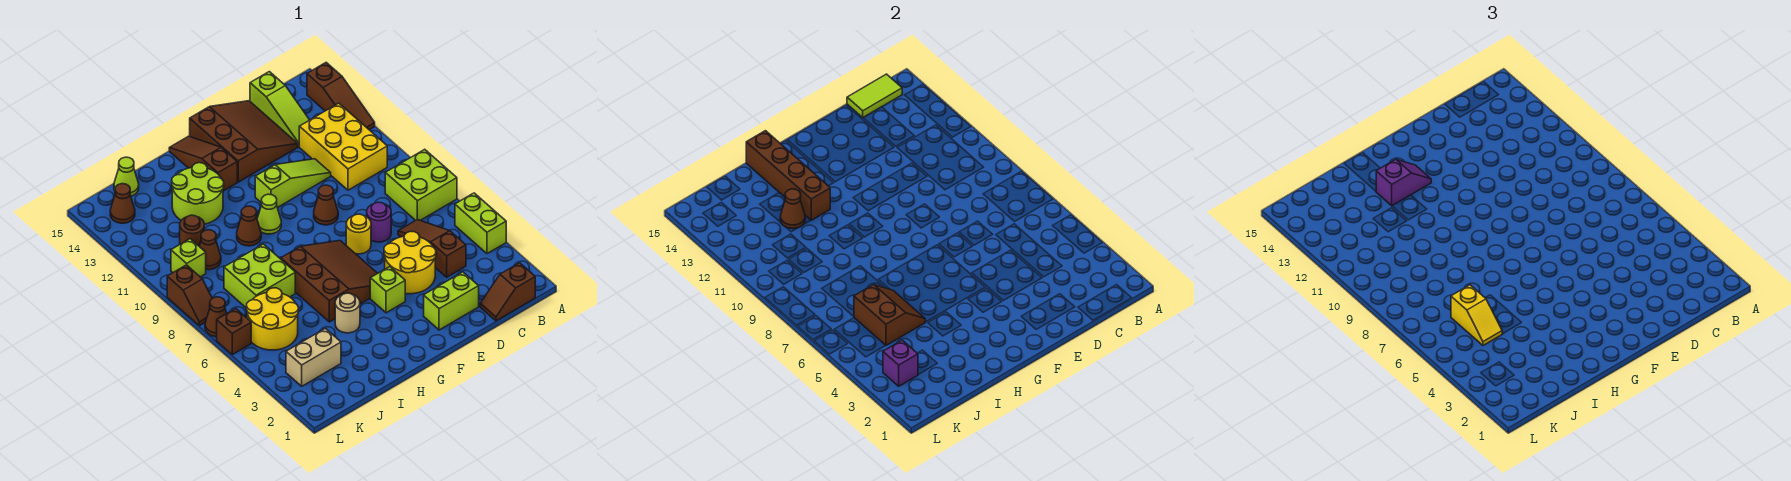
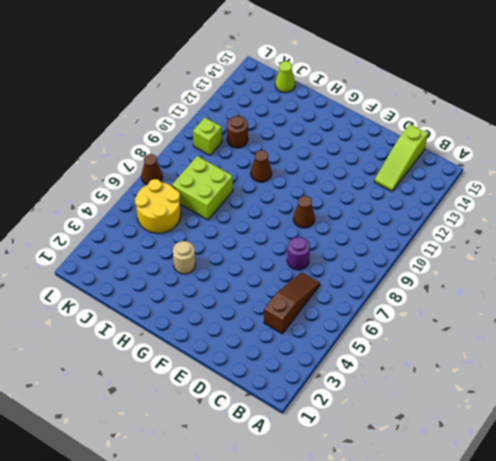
none -> lime brick A4:A5 level 1
none -> lime brick A7:B8 level 1
none -> brown slope A12:A14 level 1 top 14
none -> brown slope B1:C1 level 1 top B

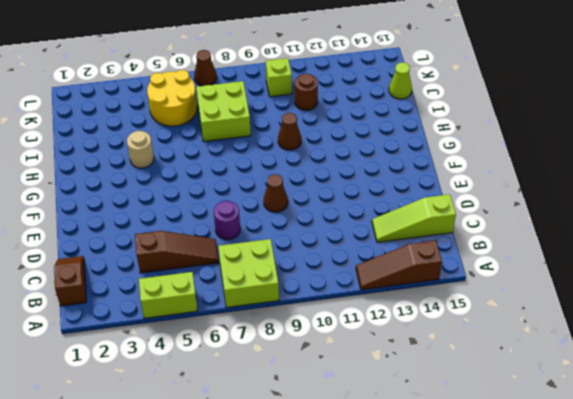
none -> yellow brick B10:C12 level 1
none -> lime brick D2:E2 level 1
none -> yellow round brick D4:E5 level 1
none -> lime slope D11:F11 level 1 top F

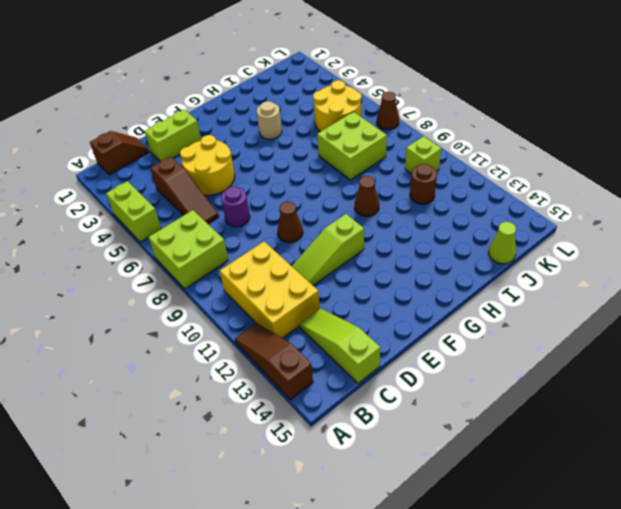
none -> brown slope D13:F15 level 1 top F
none -> yellow round brick E7 level 1
none -> lime brick F4 level 1
none -> brown slope F5:H7 level 1 top H

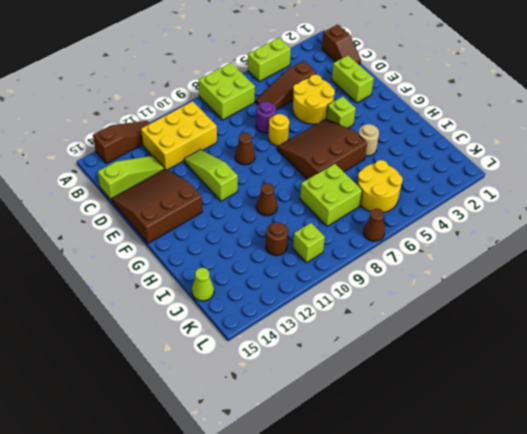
none -> lime cone G10 level 1
none -> brown slope G13:G15 level 1 top 13
none -> lime round brick H12:I13 level 1
none -> tan brick J3:K3 level 1

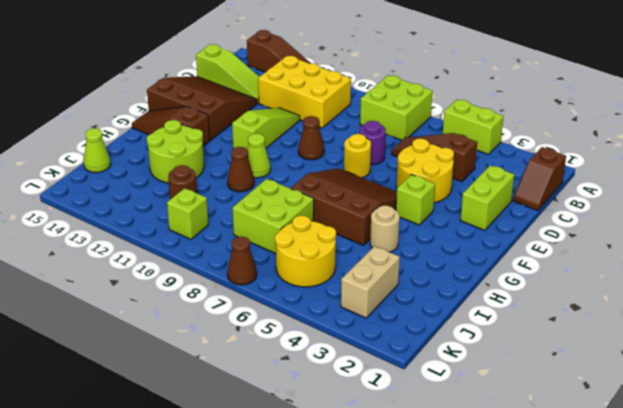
none -> brown cone J10 level 1
none -> brown cone K14 level 1
none -> brown brick L6 level 1
none -> brown slope L8:L9 level 1 top 9

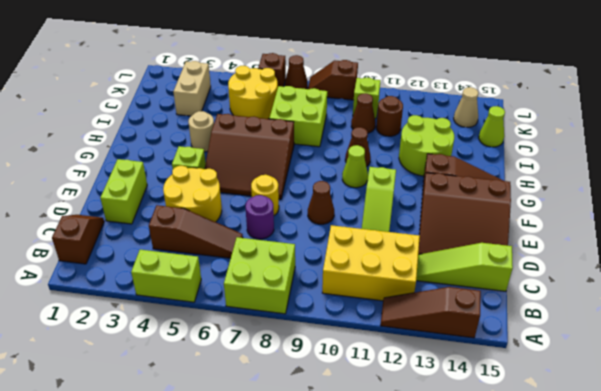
tan cone K14 level 1 -> brown cone K14 level 1
none -> lime tile B15:C15 level 2
none -> brown brick H12:H15 level 2
none -> brown slope I5:J6 level 2 top J
none -> brown cone I12 level 2

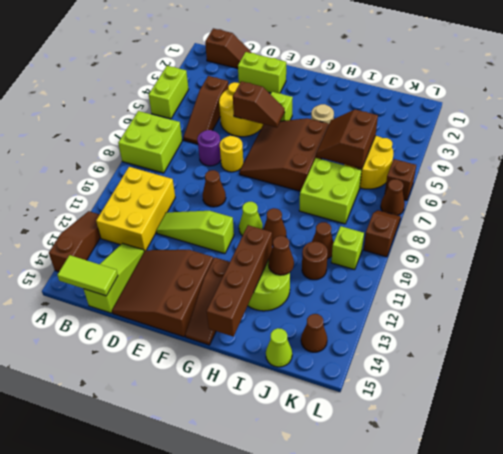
brown slope E5:F5 level 2 top E -> none
none -> tan brick J3:K3 level 1
none -> purple brick K3 level 2
none -> purple slope G13:H13 level 3 top H
none -> yellow slope J5:J6 level 3 top 6

